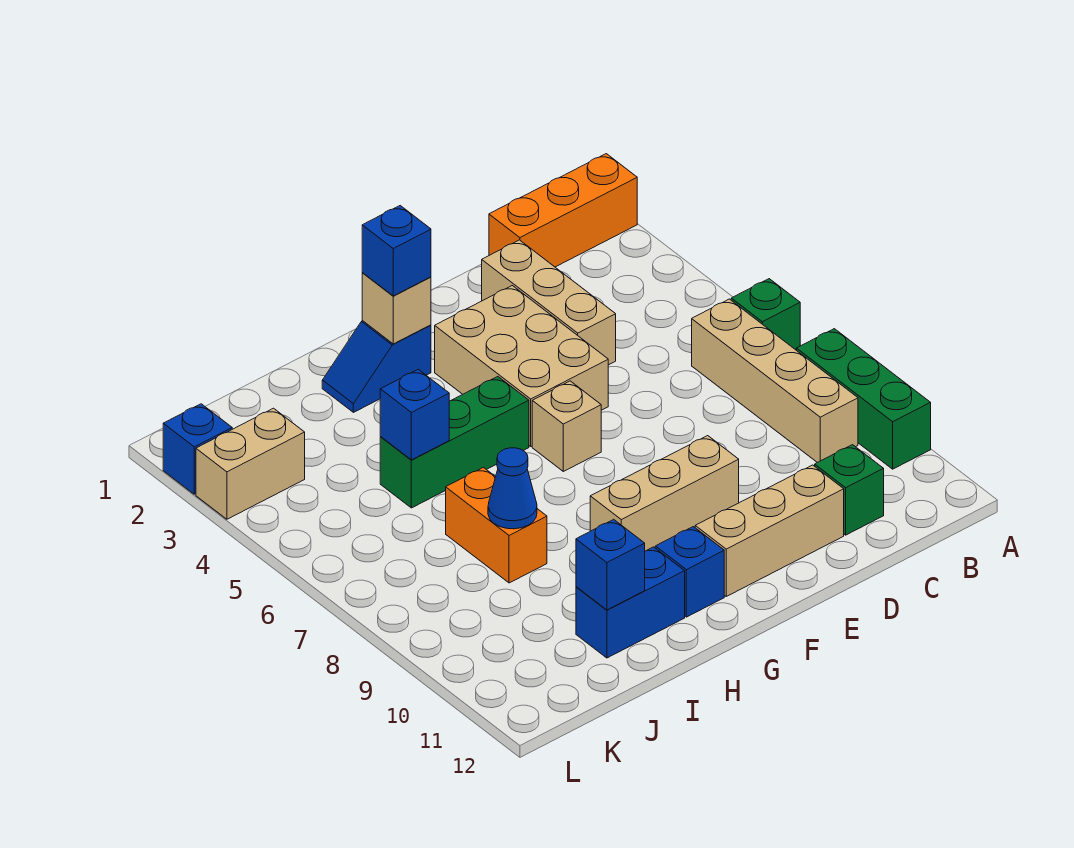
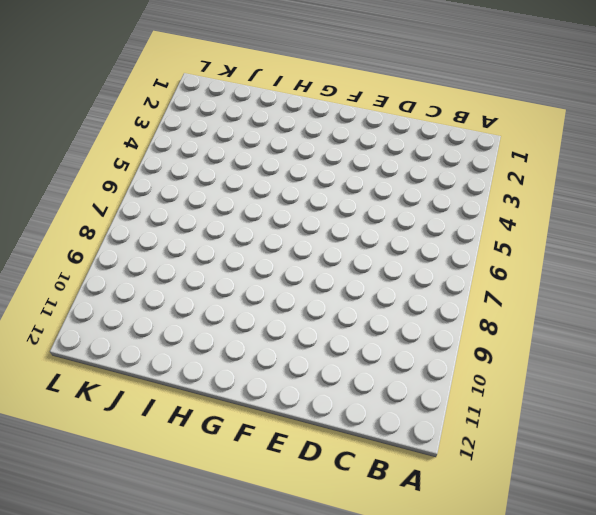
none -> orange brick A1:C1 level 1
none -> green brick A6 level 1
none -> green brick A8:A10 level 1

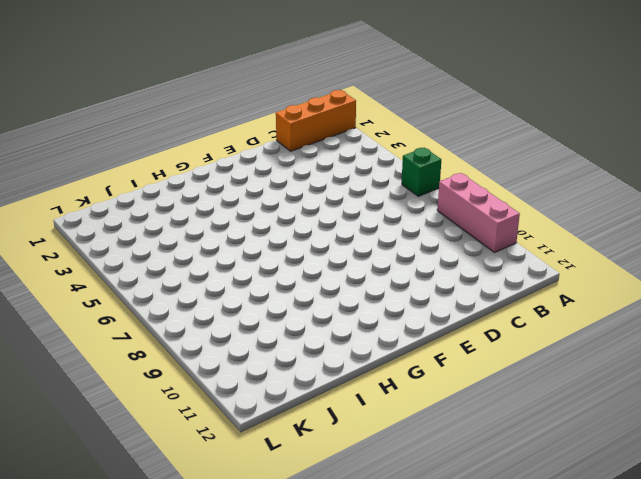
pink brick A8:A10 level 1 -> green brick A8:A10 level 1
none -> tan brick B6:B9 level 1
none -> green brick C11 level 1
none -> tan brick D2:D4 level 1

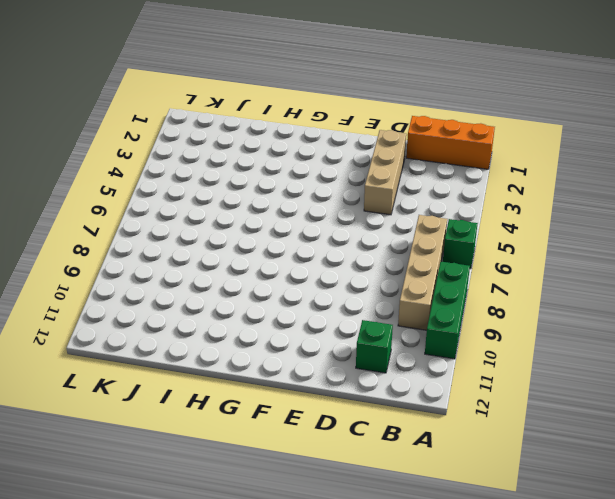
none -> tan brick D11:F11 level 1
none -> tan brick E3:F5 level 1
none -> tan brick E9:G9 level 1

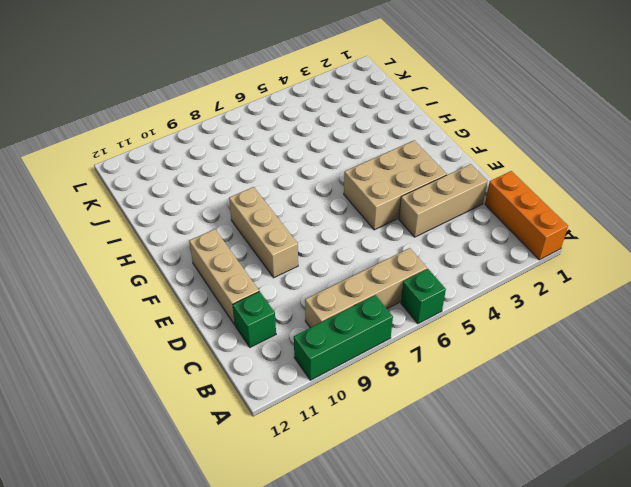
none -> tan brick F6 level 1
none -> blue slope G2:H2 level 1 top G
none -> green brick G5:I5 level 1

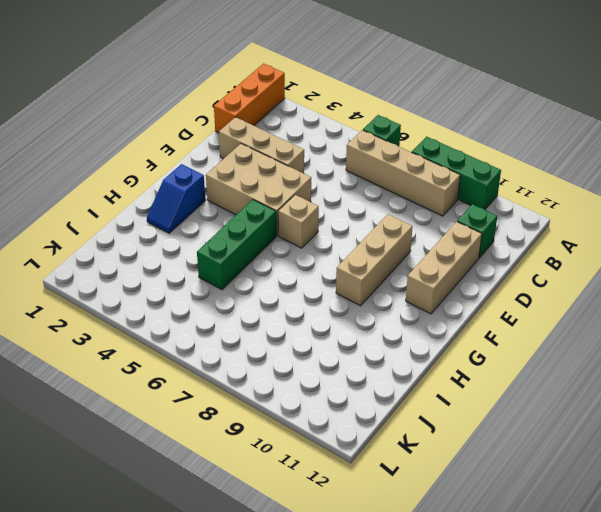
none -> blue brick G11 level 1
none -> blue brick H11:I11 level 1
none -> orange brick I7:I8 level 1

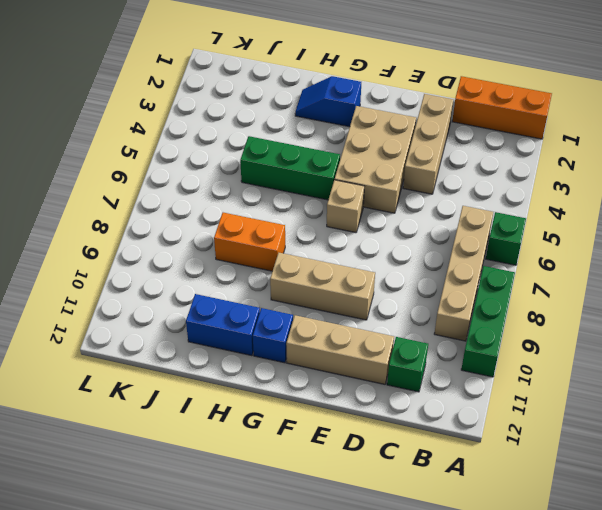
orange brick H8:I8 level 1 -> orange brick I7:I8 level 1
none -> tan brick K3:L3 level 1
none -> blue brick L2 level 1
none -> tan brick G2 level 2

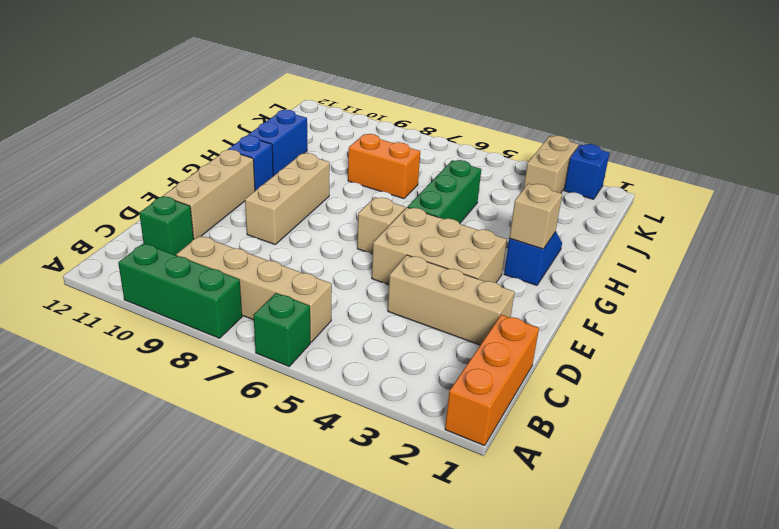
none -> blue brick I5 level 2
none -> blue cone I8 level 2
none -> blue brick I11 level 2

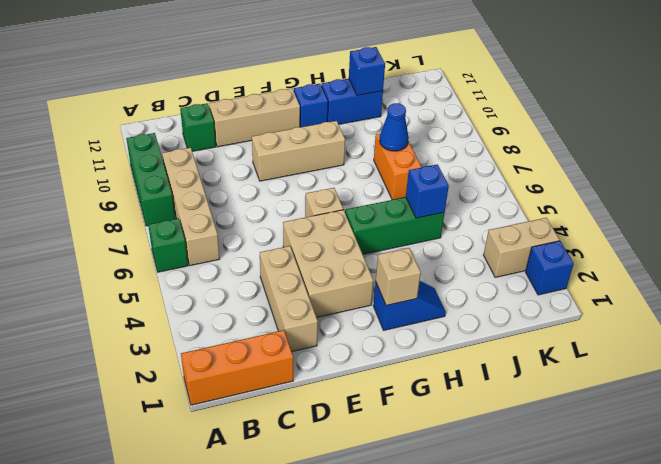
none -> blue brick G2 level 3

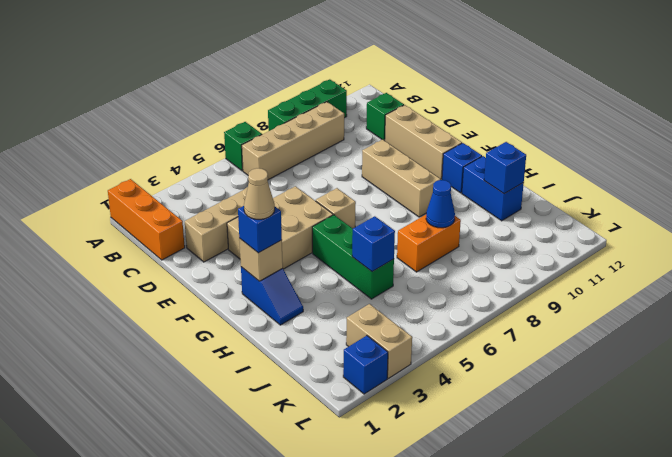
tan cone G2 level 4 -> none

